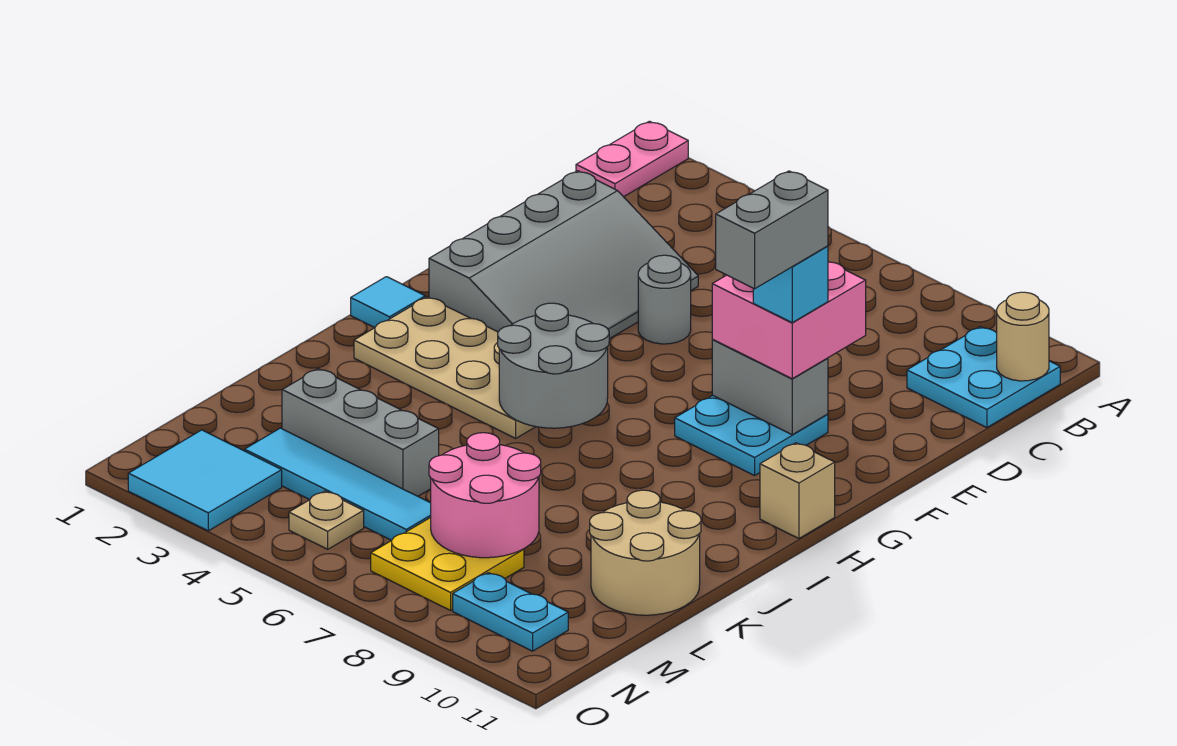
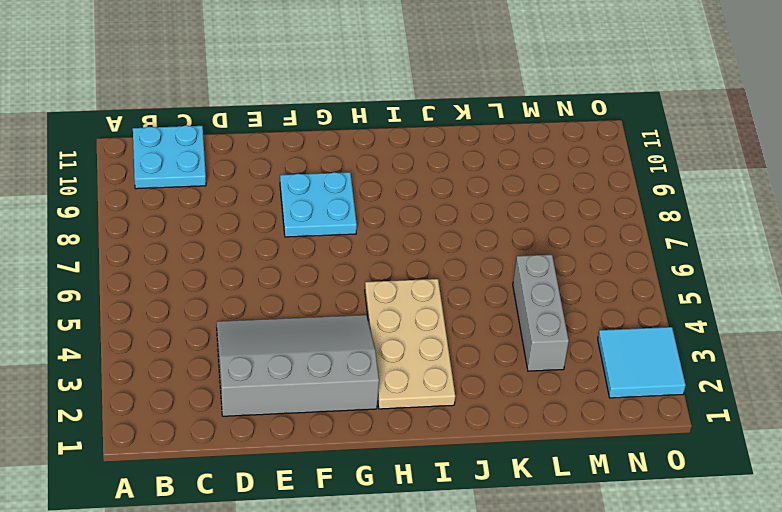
none -> pink plate A1:B1 level 1
none -> grey round brick E5 level 1
none -> cyan tile H1 level 1

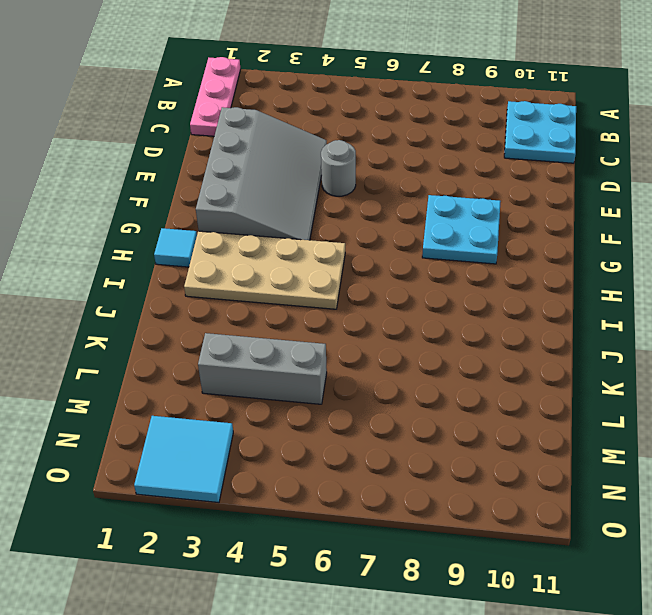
pink plate A1:C1 level 1 -> pink plate A1:B1 level 1
none -> tan brick H11 level 1
none -> tan round brick K10:L11 level 1
none -> cyan tile M3:M6 level 1

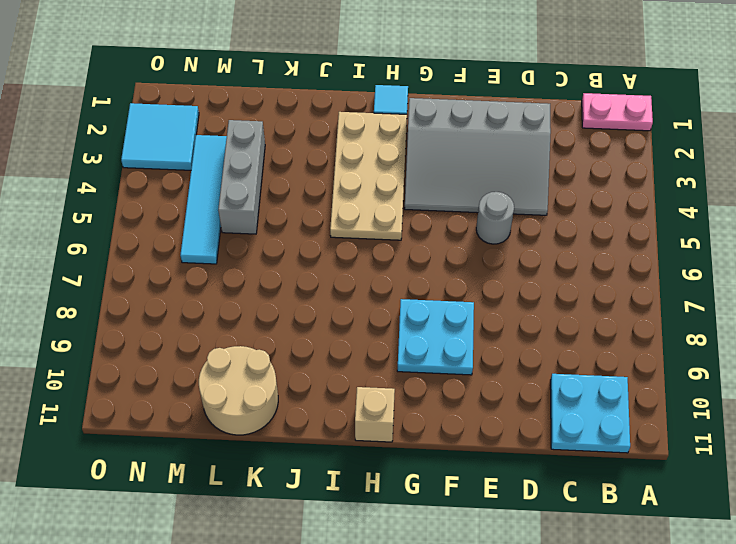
none -> yellow plate M7:N8 level 1
none -> tan plate N5 level 1
none -> cyan plate N9:N10 level 1

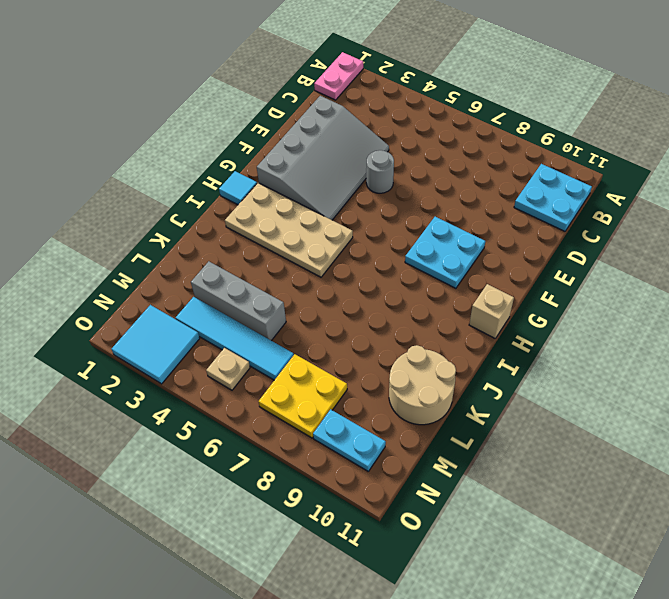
none -> tan round brick B11 level 2
none -> grey brick F8:F9 level 2
none -> grey round brick H5:I6 level 2

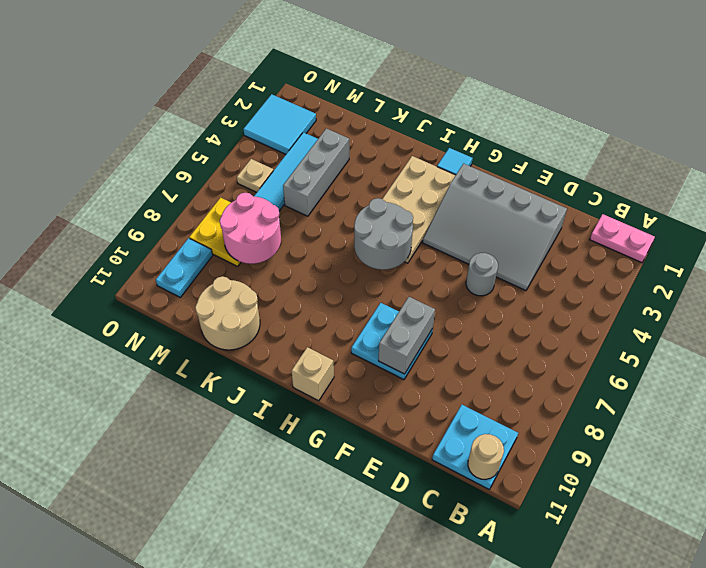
none -> pink brick E8:F9 level 3
none -> cyan brick F9 level 4
none -> grey brick F9:G9 level 5

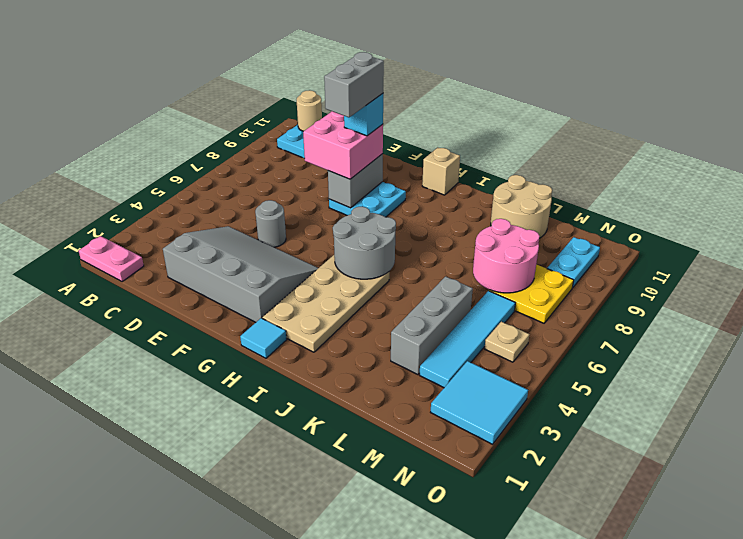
grey brick F8:F9 level 5 -> grey brick F9:G9 level 5

